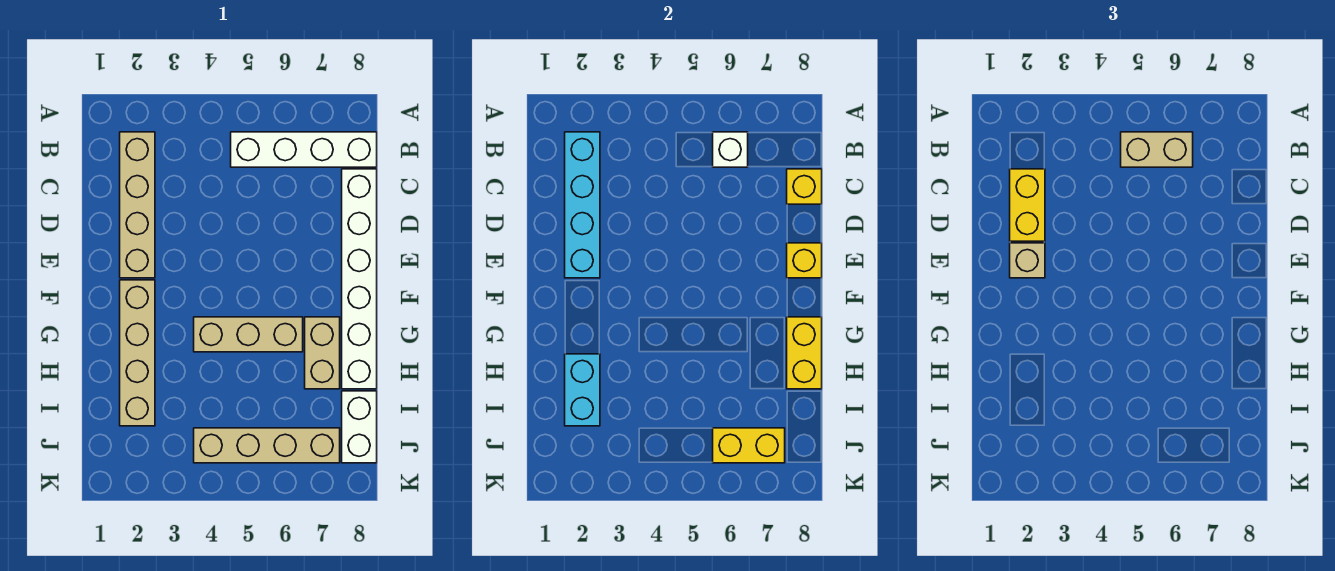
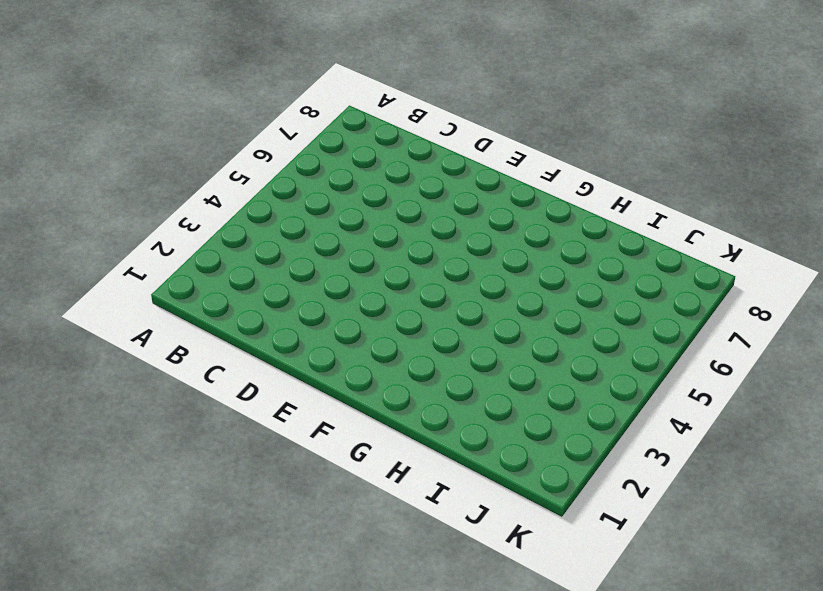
none -> tan brick B2:E2 level 1
none -> white brick B5:B8 level 1
none -> white brick C8:H8 level 1

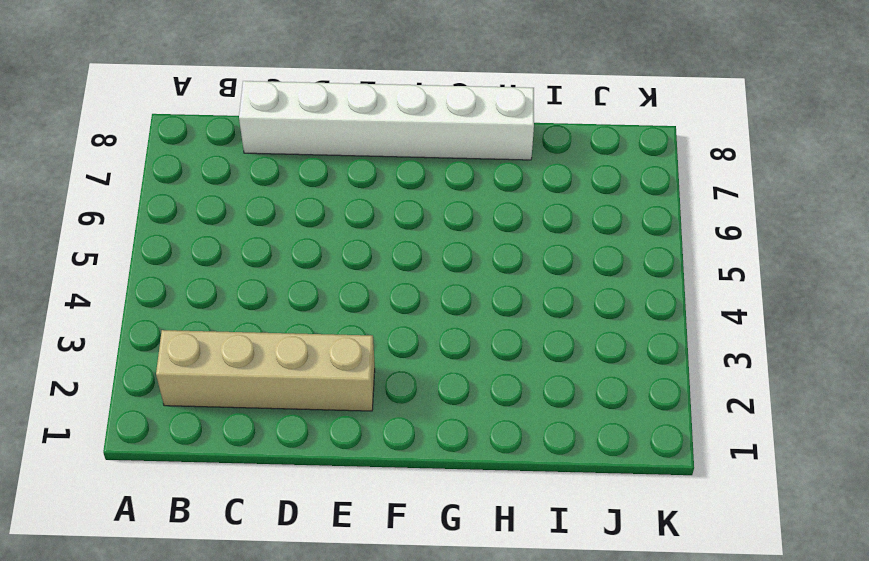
none -> white brick B5:B8 level 1
none -> tan brick F2:I2 level 1
none -> tan brick G4:G6 level 1

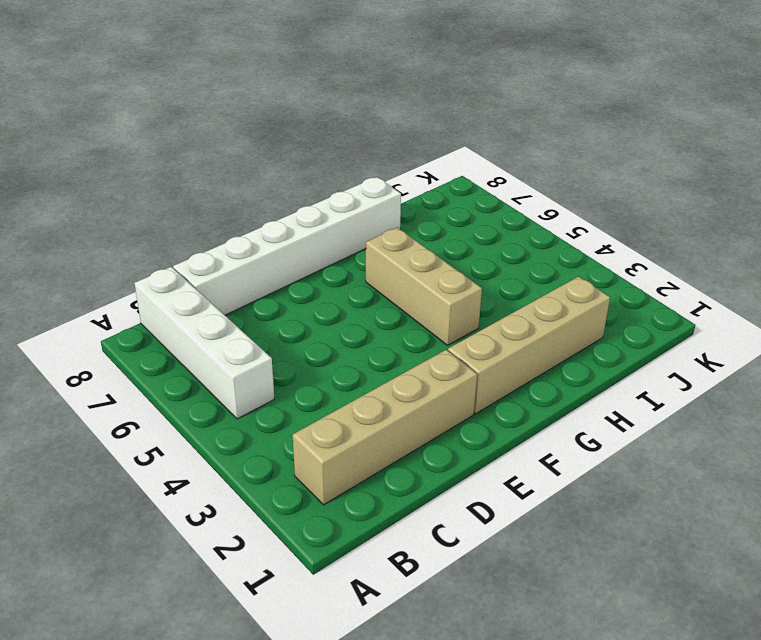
none -> tan brick G7:H7 level 1
none -> white brick I8:J8 level 1
none -> tan brick J4:J7 level 1

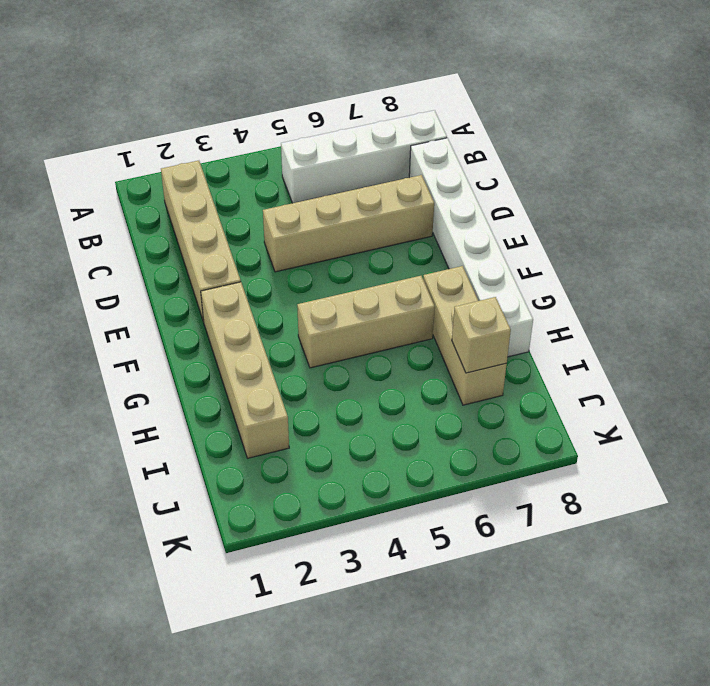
tan brick D4:D7 level 1 -> tan brick J4:J7 level 1
tan brick G7:I7 level 1 -> tan brick G7:H7 level 1
tan brick I7 level 2 -> tan brick E2 level 3
none -> white brick I8:J8 level 1
none -> cyan brick B2:E2 level 2
none -> white brick B6 level 2

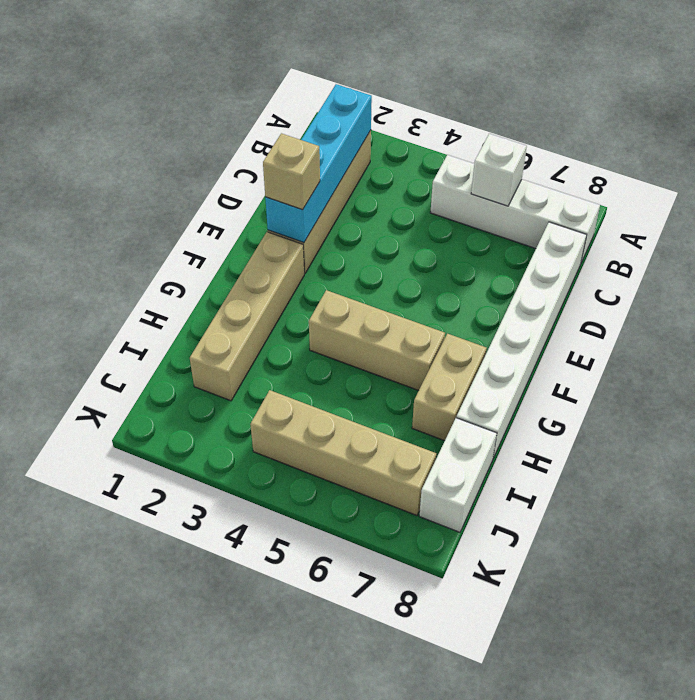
none -> yellow brick C8 level 2
none -> yellow brick E8 level 2
none -> yellow brick G8:H8 level 2

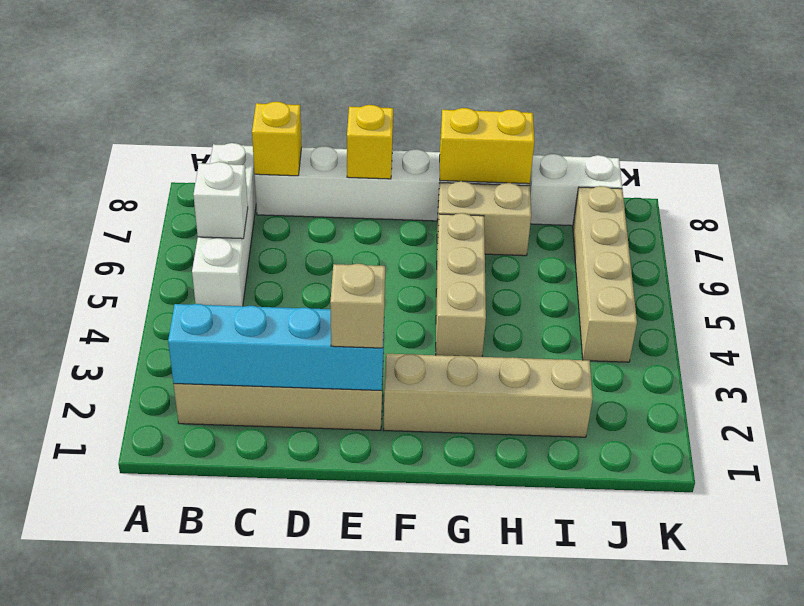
none -> cyan brick H2:I2 level 2
none -> yellow brick J6:J7 level 2
none -> tan brick B5:B6 level 3

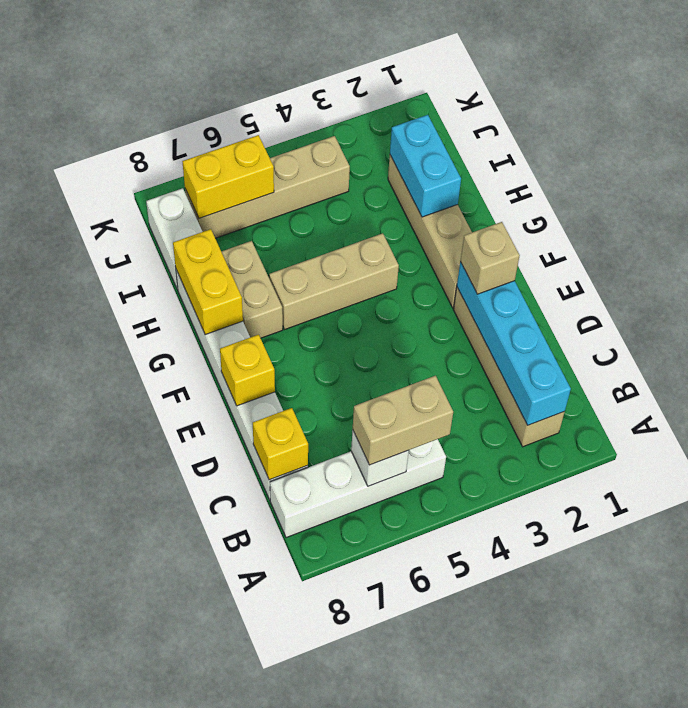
none -> yellow brick C2:D2 level 3

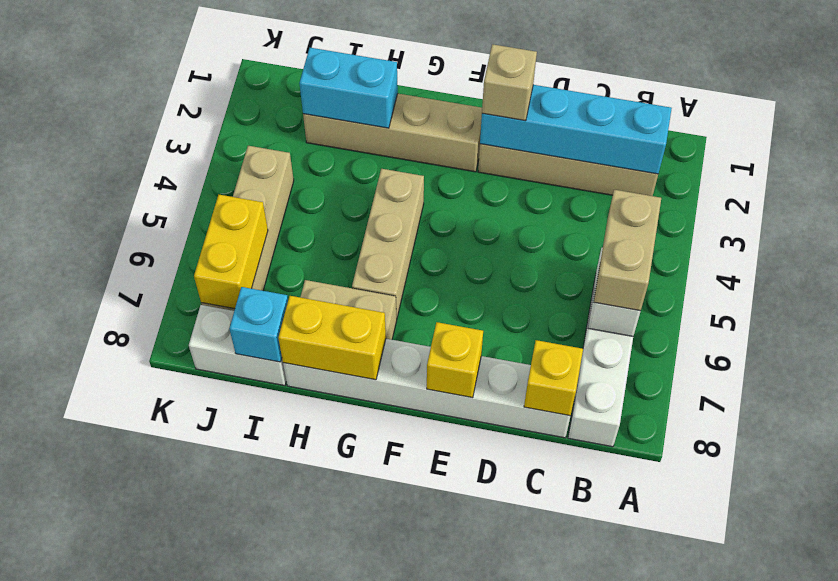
cyan brick I8 level 2 -> none
none -> yellow brick C2:D2 level 3

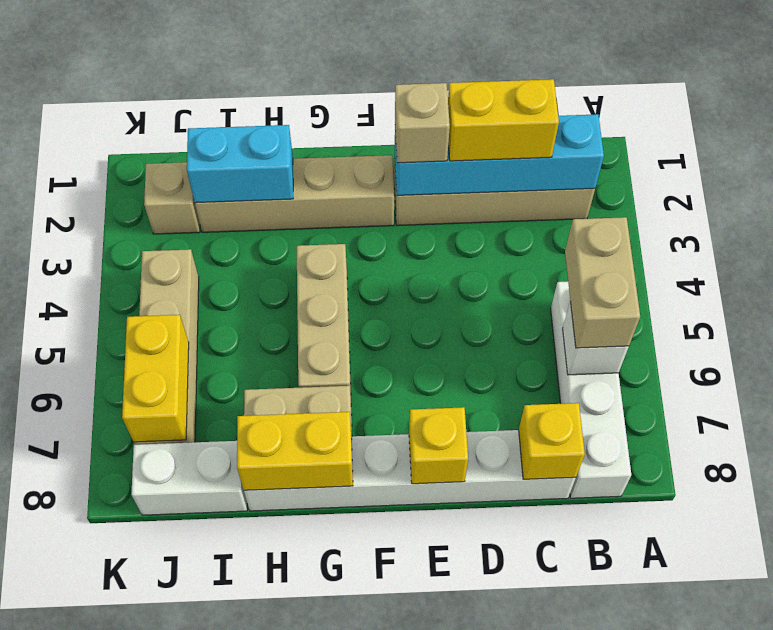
tan brick J2 level 1 -> none

